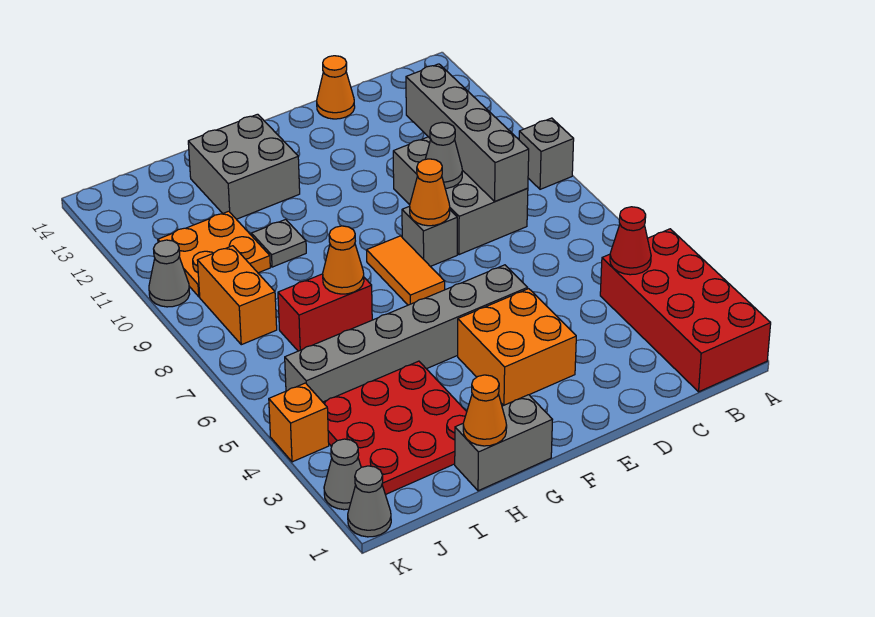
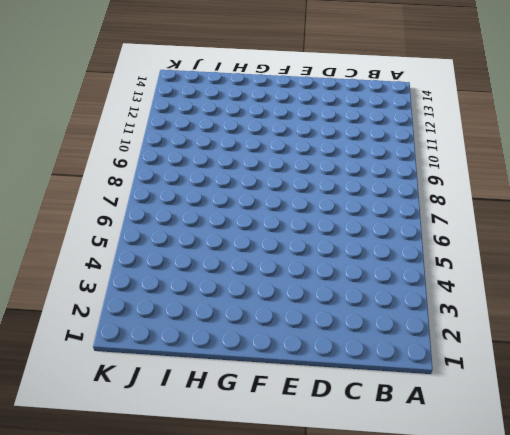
none -> red brick A1:B4 level 1
none -> grey brick A9 level 1
none -> grey brick C8:D10 level 1

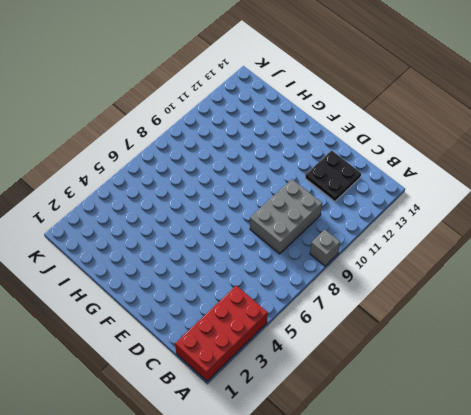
black plate C12:D13 level 1 -> none
none -> orange cone D14 level 1
none -> orange brick E3:F4 level 1
none -> grey brick E5:J5 level 1

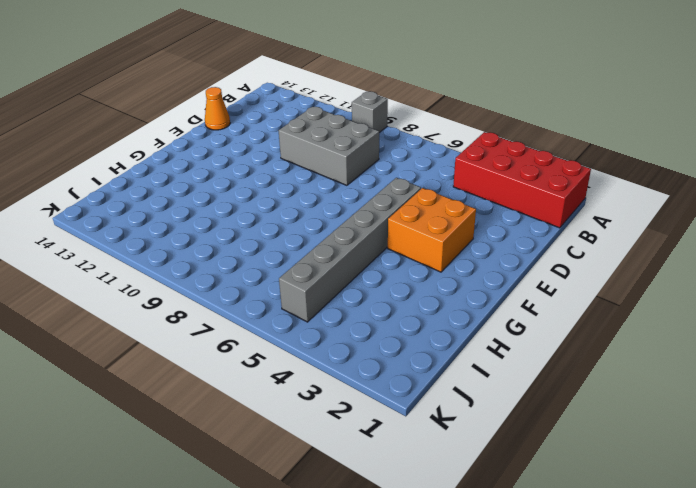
none -> grey brick E8 level 1
none -> orange tile F7:F8 level 1
none -> grey brick G1:H1 level 1

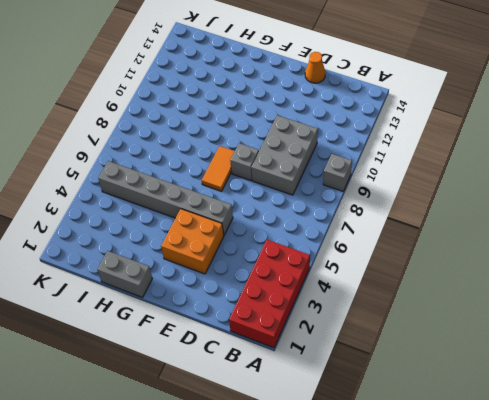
none -> grey brick G12:H13 level 1
none -> red plate H2:J4 level 1
none -> red brick H7:I7 level 1

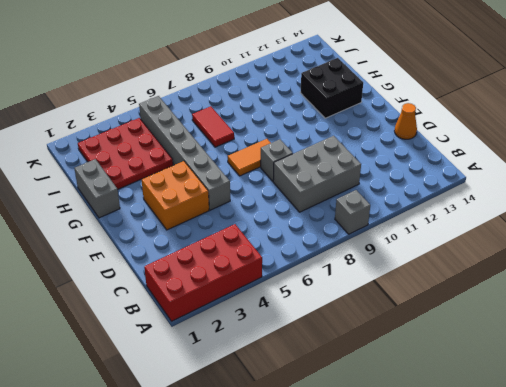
black brick G12:H13 level 1 -> grey brick G12:H13 level 1
red tile H7:I7 level 1 -> red brick H7:I7 level 1
none -> grey plate H10 level 1
none -> orange plate I10:J11 level 1
none -> orange brick J8:J9 level 1

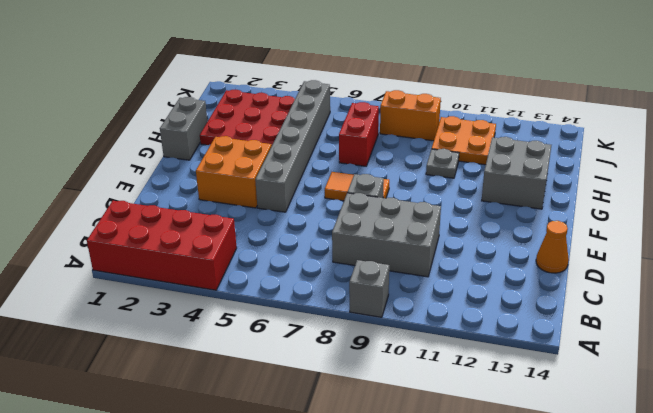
none -> grey cone K1 level 1
none -> grey cone K2 level 1
none -> orange brick K4 level 1

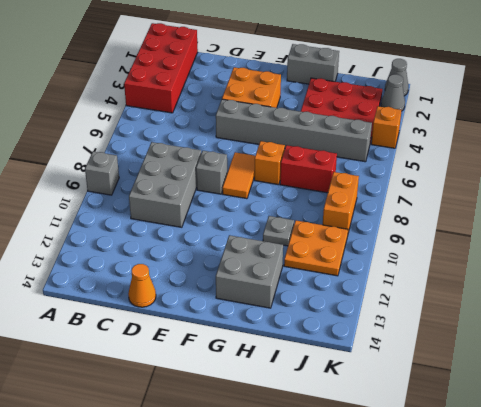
orange brick G7 level 1 -> none
none -> grey cone K10 level 1
none -> red cone B4 level 2
none -> grey brick C8:C11 level 2

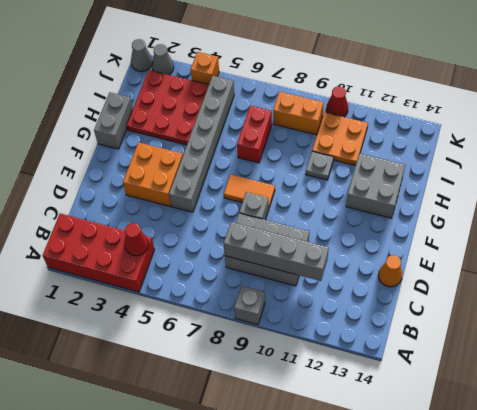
red cone K10 level 1 -> grey cone K10 level 1
none -> grey cone D9 level 2
none -> orange cone E8 level 2
none -> orange cone H1 level 2

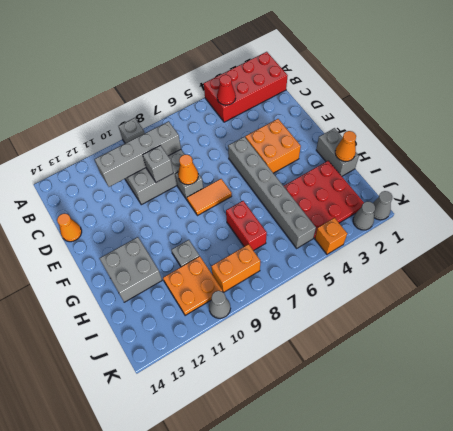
grey brick D9 level 2 -> grey cone D9 level 2
none -> orange cone H7 level 2

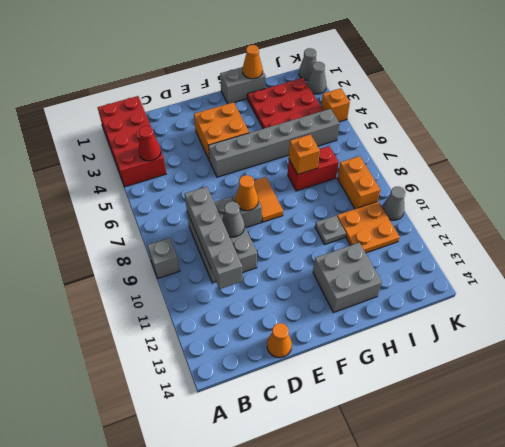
orange brick H7 level 2 -> orange cone H7 level 2

